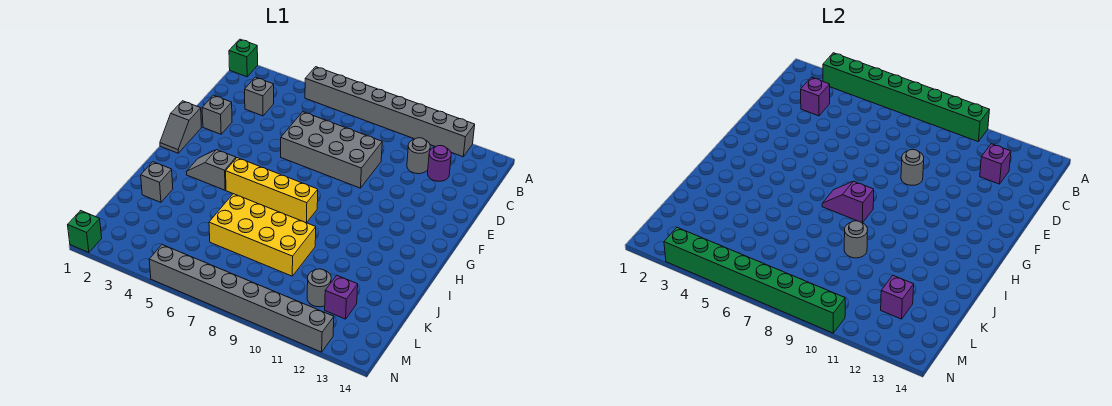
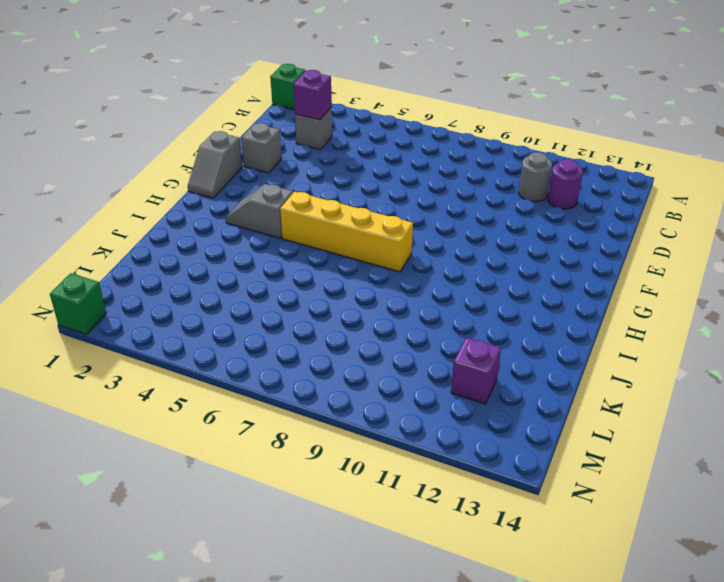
none -> grey brick A5:A12 level 1
none -> grey brick D6:E9 level 1
none -> grey brick J2 level 1

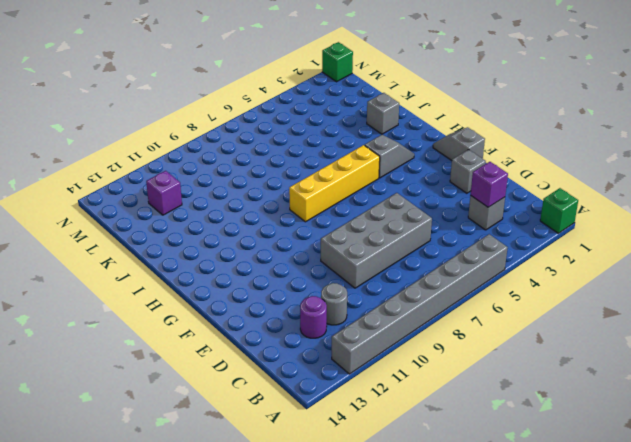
none -> yellow brick J6:K9 level 1
none -> grey round brick L11 level 1
none -> grey brick N5:N12 level 1

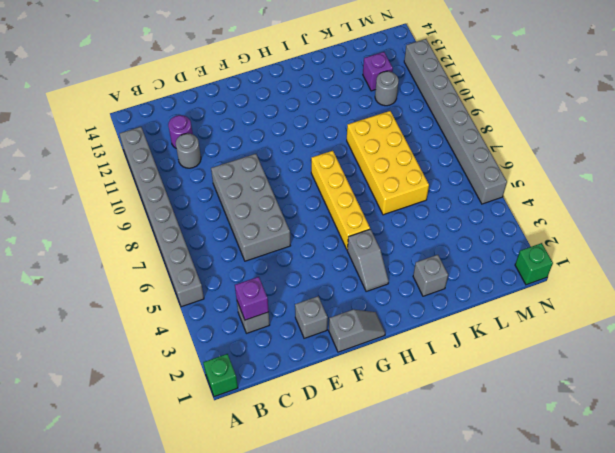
none -> green brick A3:A10 level 2
none -> purple brick C12 level 2
none -> grey round brick E9 level 2

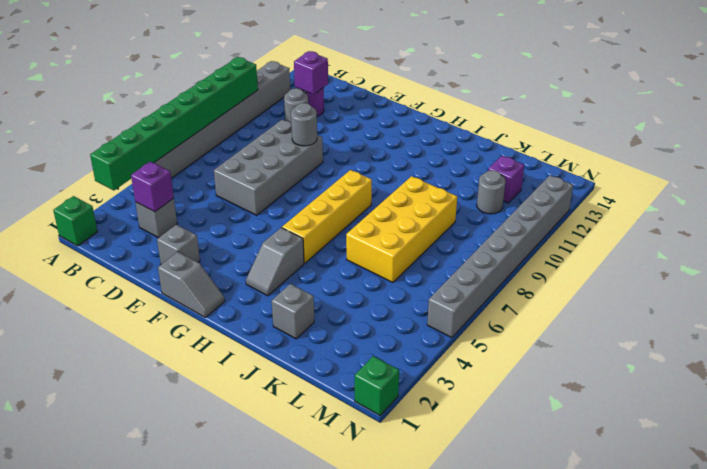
none -> purple slope H7:H8 level 2 top 8
none -> grey round brick J9 level 2
none -> purple brick L12 level 2

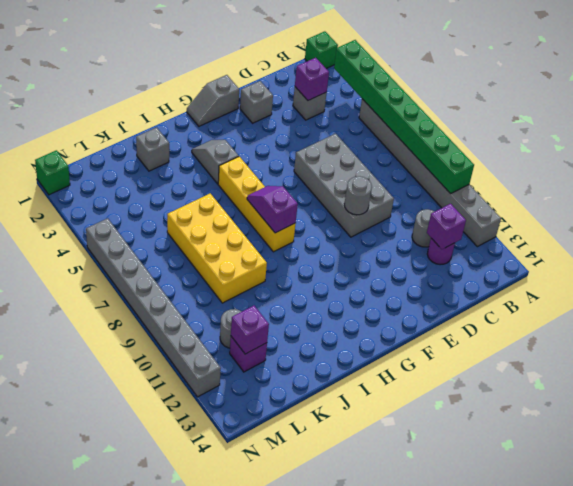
none -> grey round brick J9 level 2
none -> green brick N3:N10 level 2

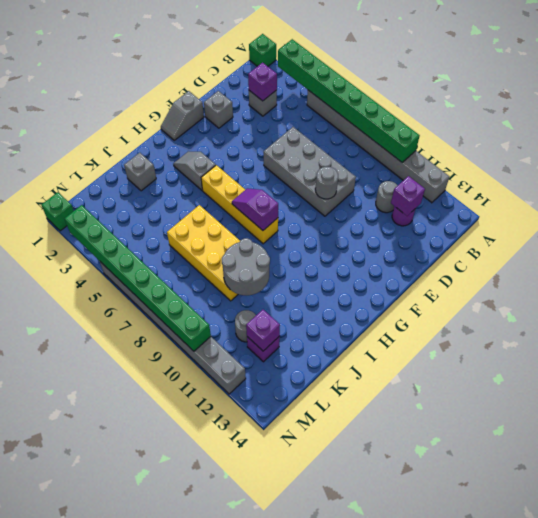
grey round brick J9:K10 level 2 -> grey round brick J9 level 2

